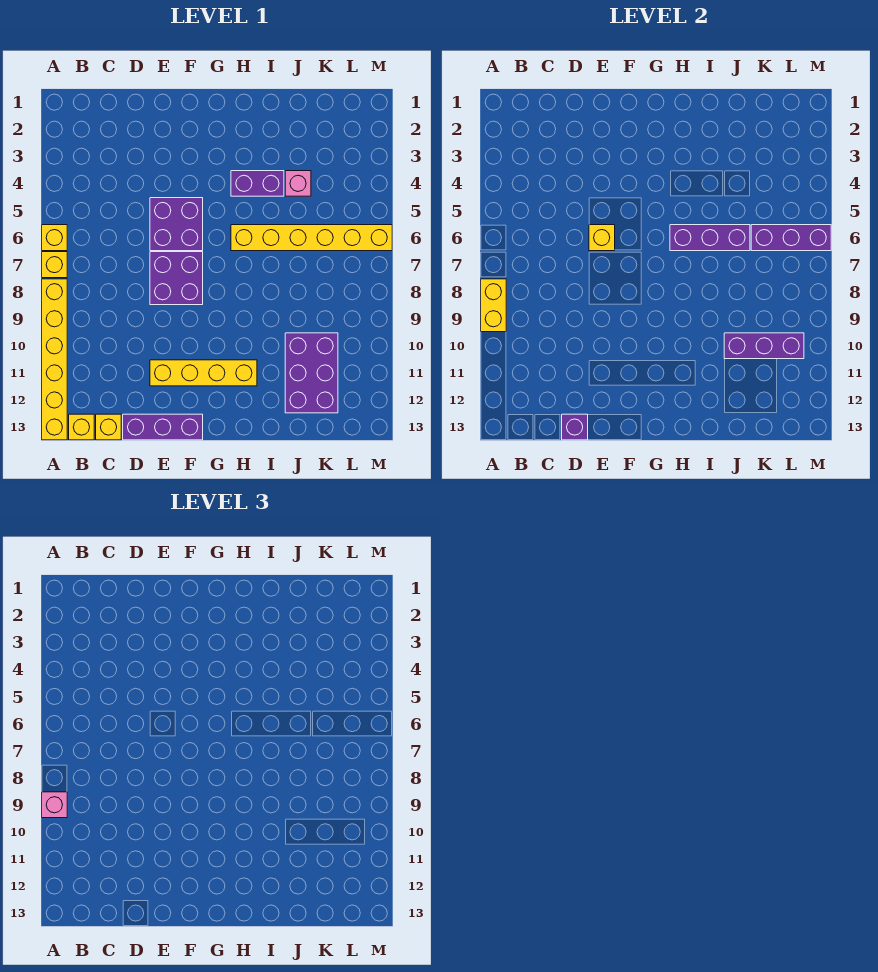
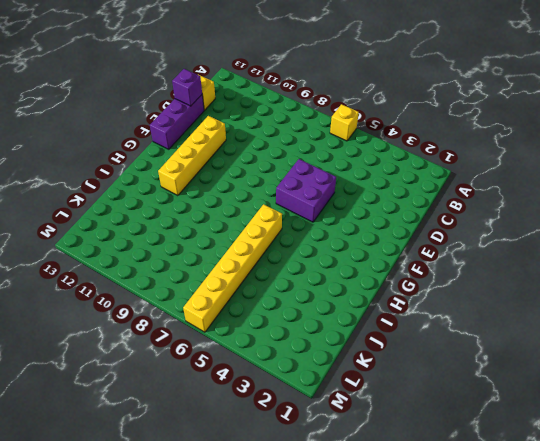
none -> yellow brick A7 level 1
none -> yellow brick A8:A13 level 1
none -> yellow brick B13 level 1

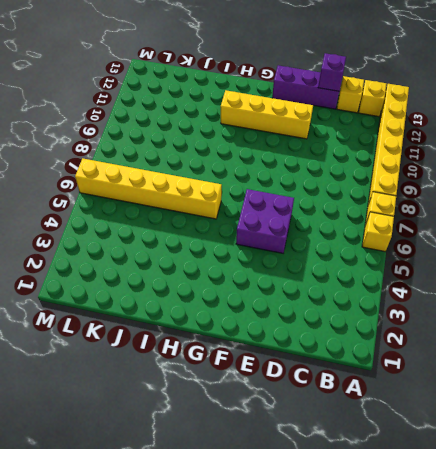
none -> purple brick E7:F8 level 1
none -> purple brick H4:I4 level 1
none -> pink brick J4 level 1

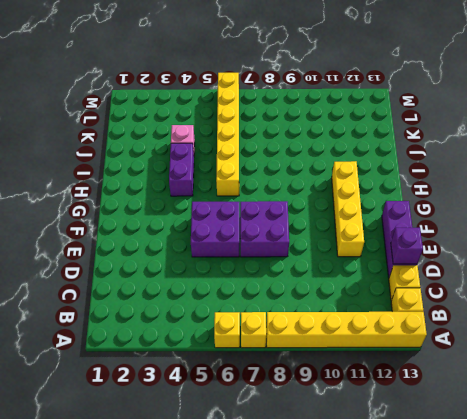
none -> purple brick J10:K12 level 1
none -> yellow brick A8:A9 level 2
none -> yellow brick E6 level 2

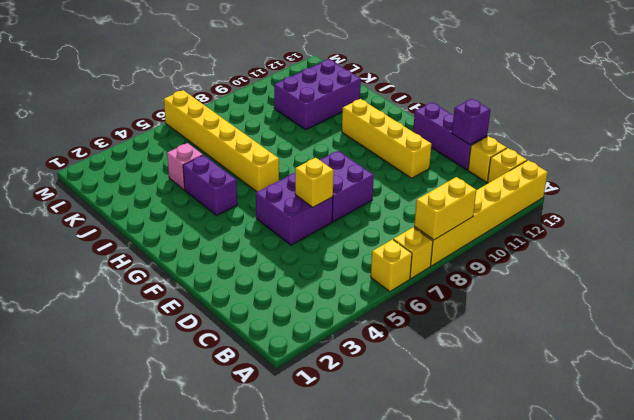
none -> purple brick H6:J6 level 2
none -> purple brick J10:L10 level 2
none -> purple brick K6:M6 level 2

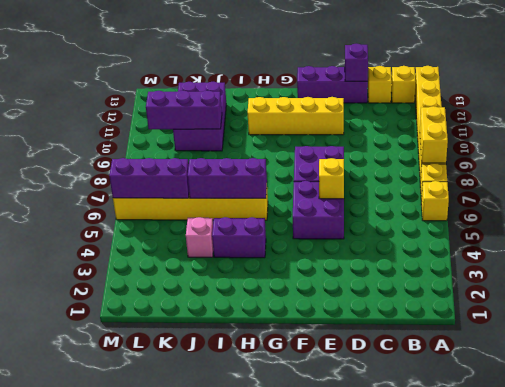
none -> pink brick A9 level 3

